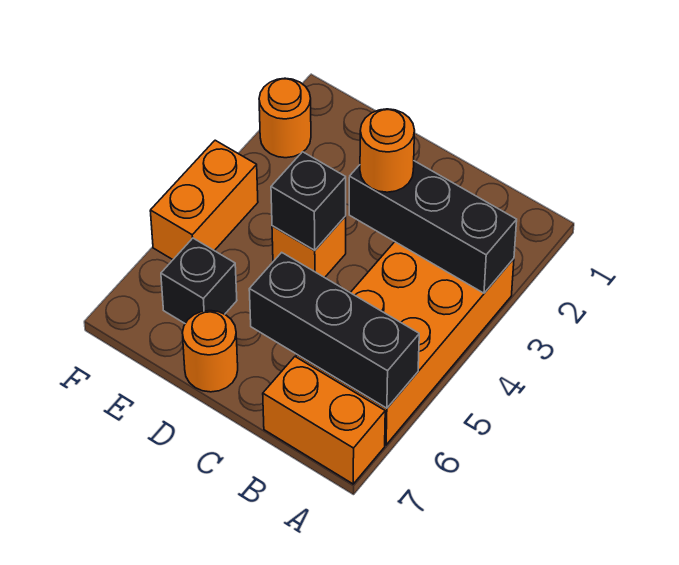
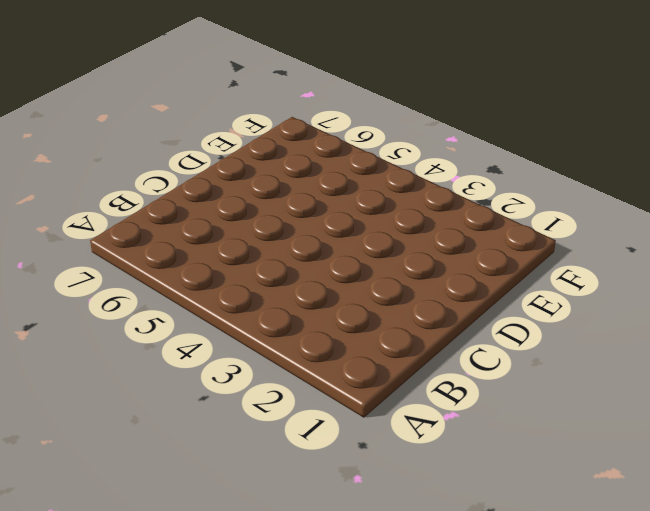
none -> orange brick A3:B6 level 1
none -> orange brick A7:B7 level 1

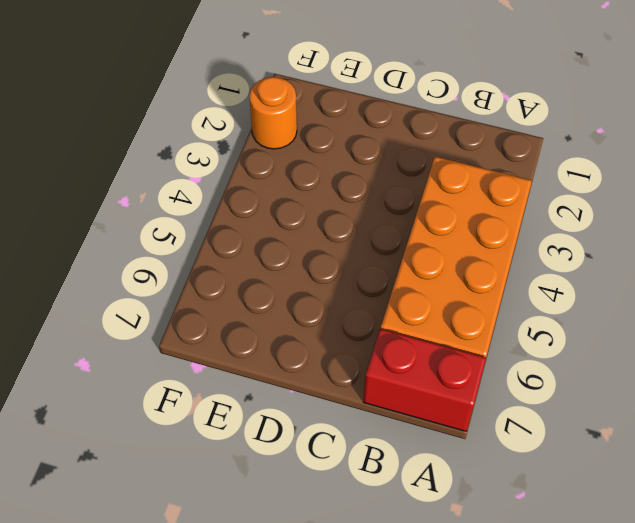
red brick A7:B7 level 1 -> orange brick A7:B7 level 1
none -> orange brick D4 level 1
none -> orange round brick D7 level 1

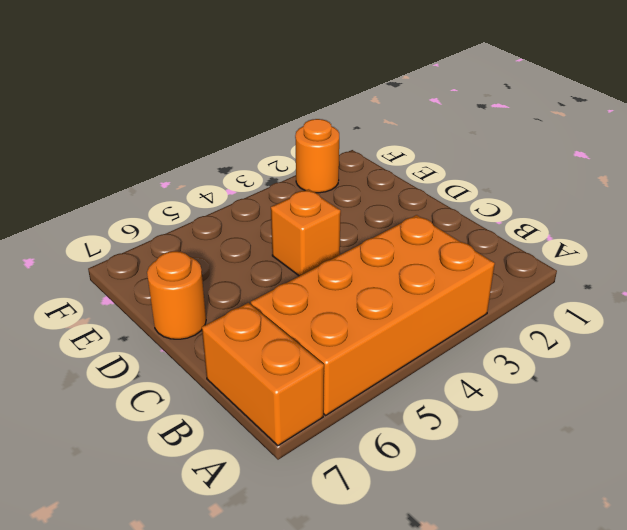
none -> black brick E6 level 1
none -> orange brick F4:F5 level 1

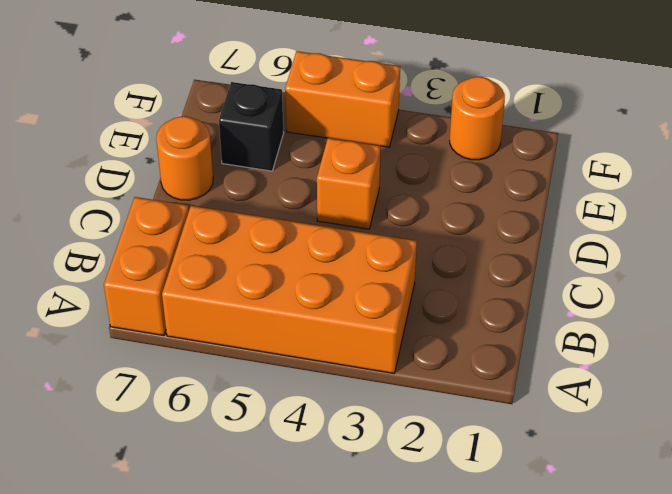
none -> black brick A3:C3 level 2
none -> black brick A6:C6 level 2

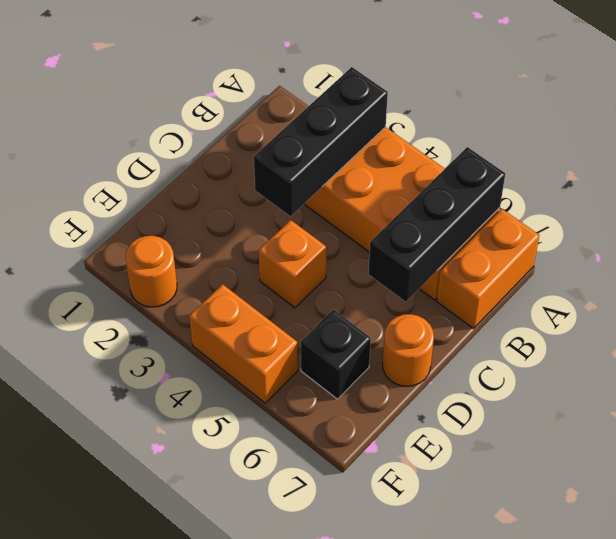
none -> black brick D4 level 2
none -> orange round brick C3 level 3

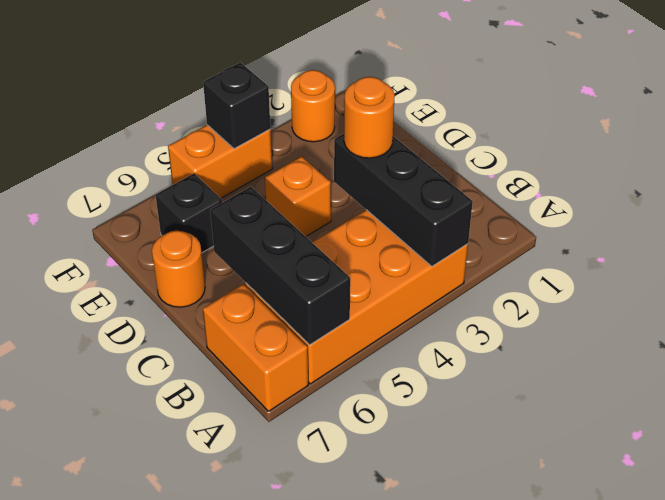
black brick F4 level 2 -> black brick D4 level 2

